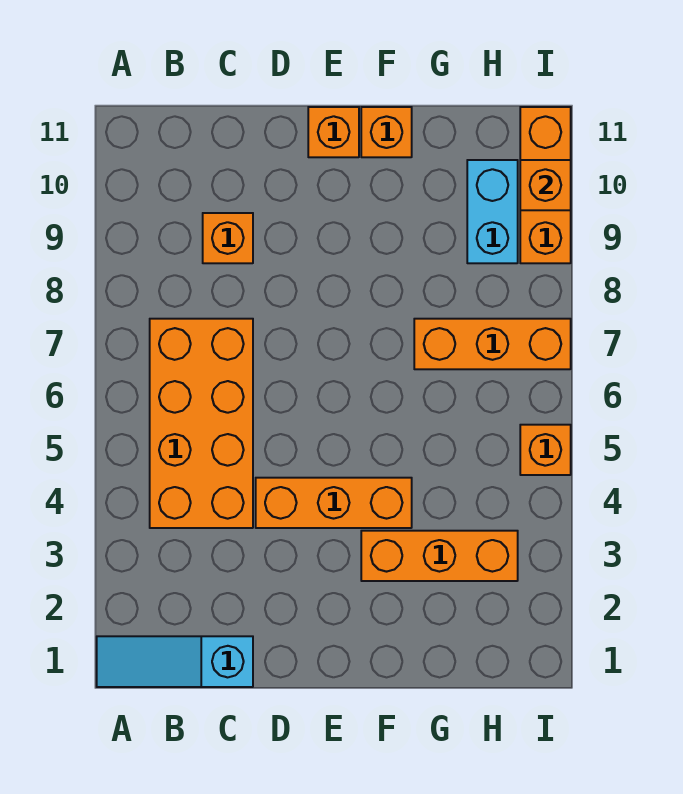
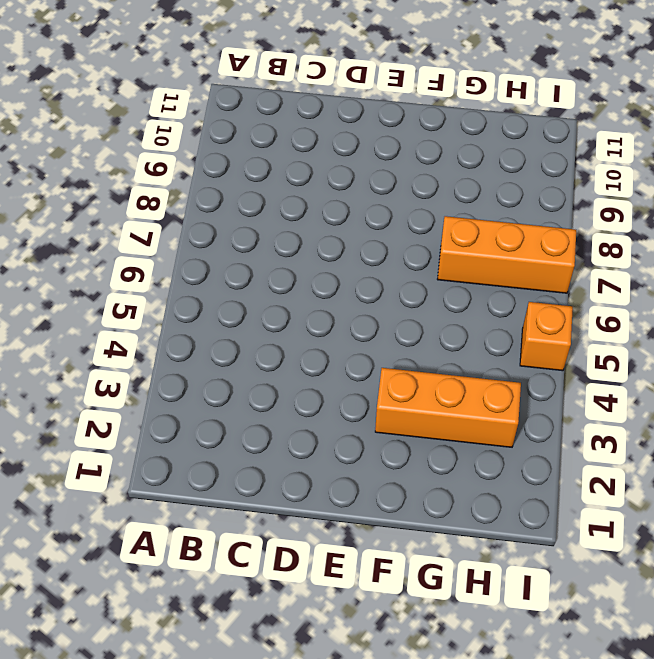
none -> cyan slope A1:C1 level 1 top C
none -> orange brick B4:C7 level 1
none -> orange brick C9 level 1

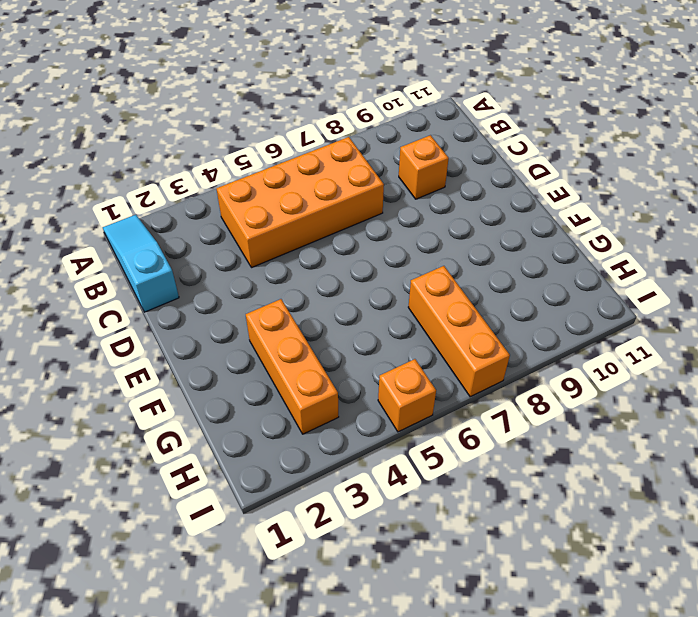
none -> orange brick D4:F4 level 1
none -> orange brick E11 level 1
none -> orange brick F11 level 1

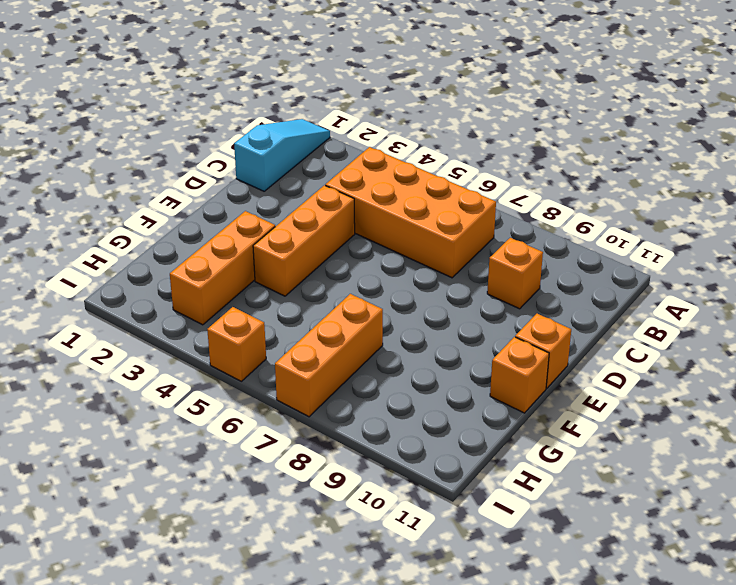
none -> cyan brick H9:H10 level 1
none -> orange brick I9:I11 level 1
none -> orange brick I10 level 2

